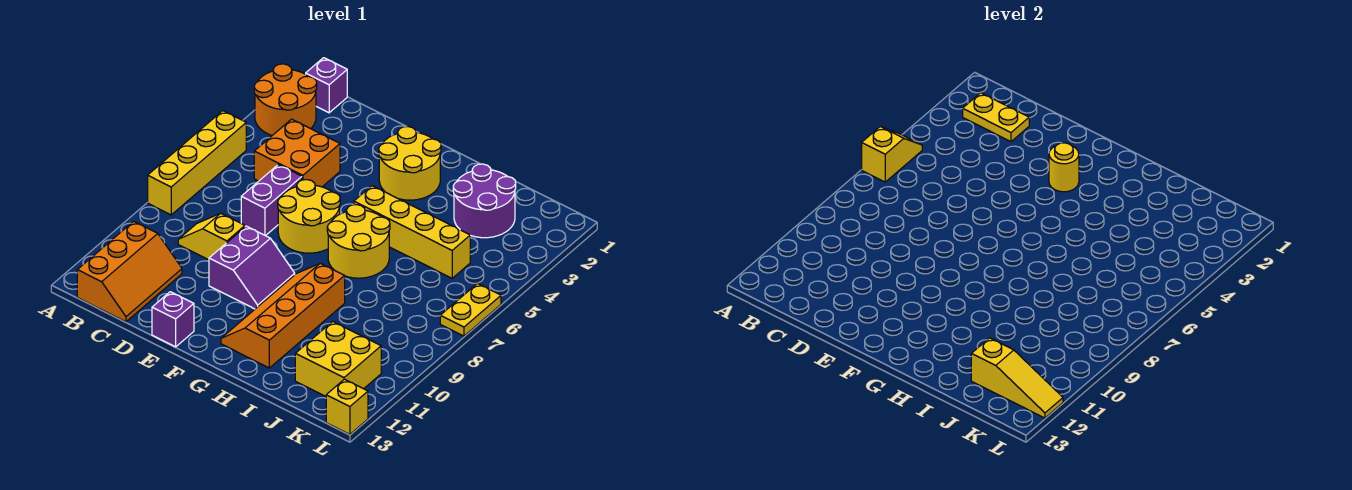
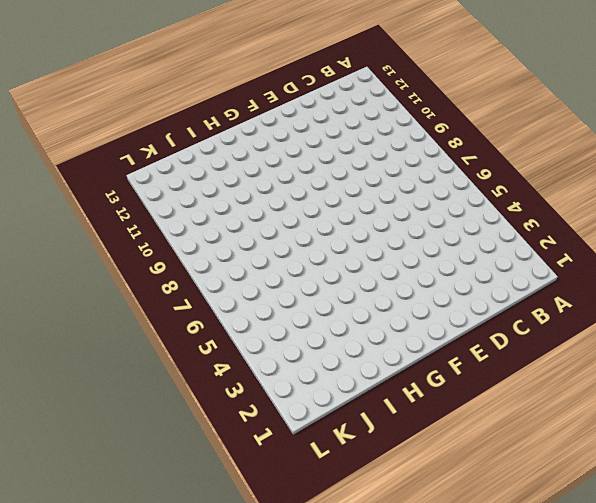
none -> orange round brick A2:B3 level 1
none -> yellow brick A5:A8 level 1
none -> purple brick B1 level 1

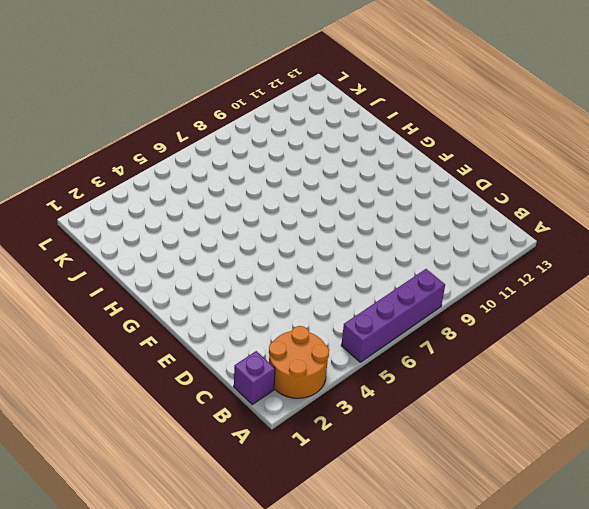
purple brick A5:A8 level 1 -> yellow brick A5:A8 level 1
none -> orange slope B11:C13 level 1 top B
none -> orange brick C4:D5 level 1
none -> yellow slope C9:D9 level 1 top D

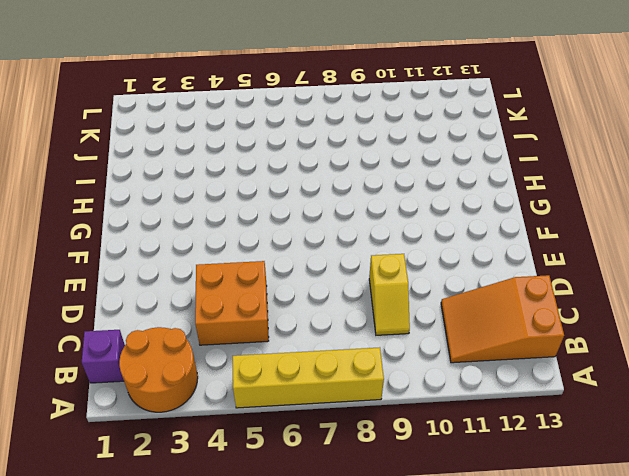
orange slope B11:C13 level 1 top 13 -> orange slope B11:C13 level 1 top B
none -> purple brick D6:D7 level 1
none -> yellow round brick E6:F7 level 1
none -> purple slope E9:F10 level 1 top E

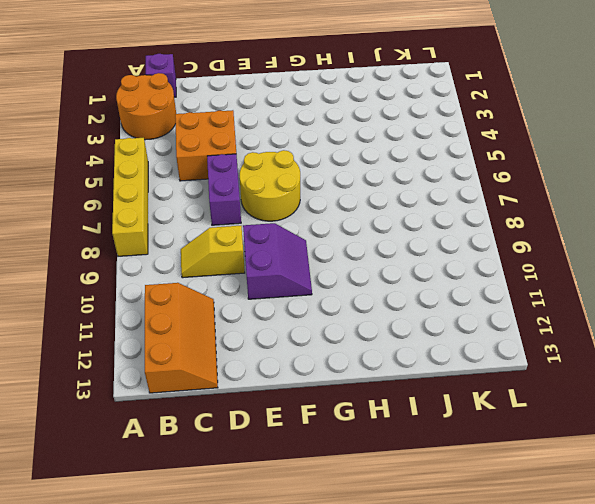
none -> purple brick E13 level 1
none -> yellow round brick F2:G3 level 1
none -> yellow brick G5:J5 level 1

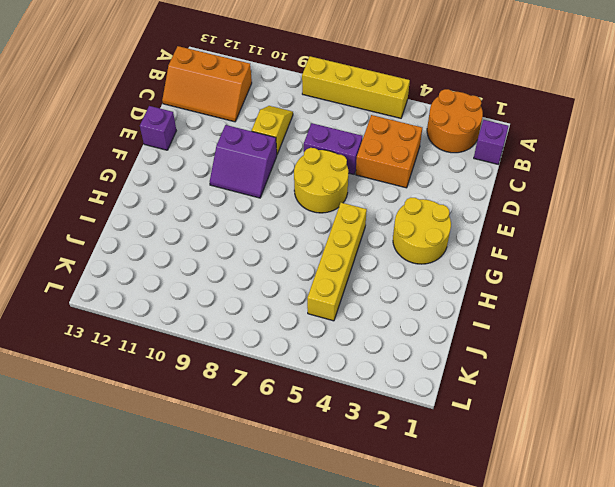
none -> yellow round brick G6:H7 level 1
none -> orange slope G9:H12 level 1 top H
none -> purple round brick I2:J3 level 1

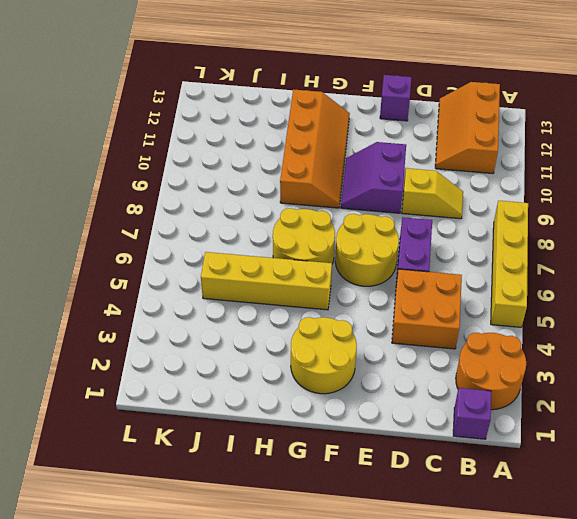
none -> purple round brick I2:J3 level 1
none -> yellow brick J11:K12 level 1
none -> yellow plate L6:L7 level 1

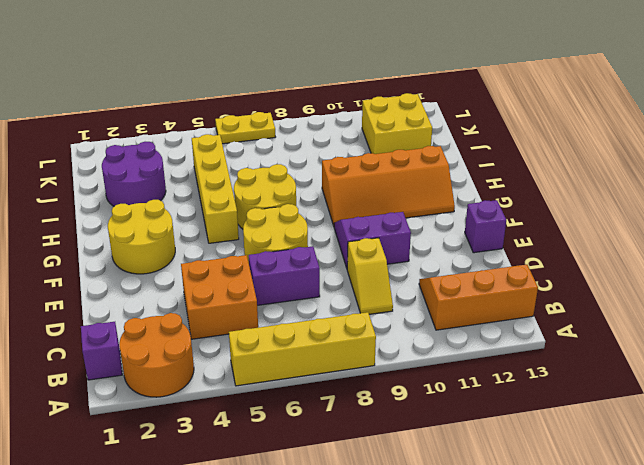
none -> yellow brick L13 level 1
none -> yellow slope A5:A6 level 2 top 6
none -> yellow plate B2:C2 level 2

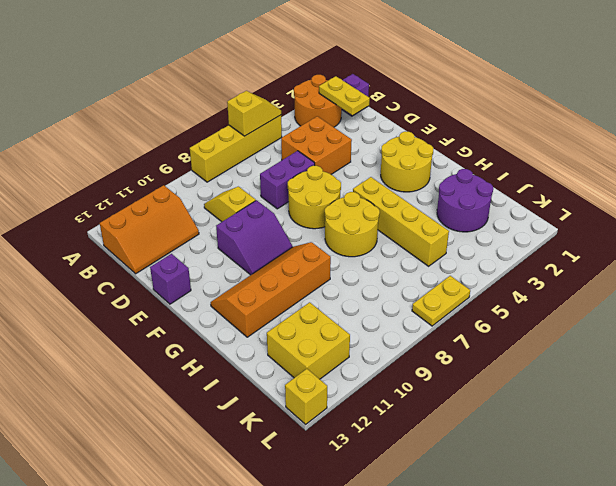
none -> yellow round brick F3 level 2
none -> yellow slope J12:L12 level 2 top J

